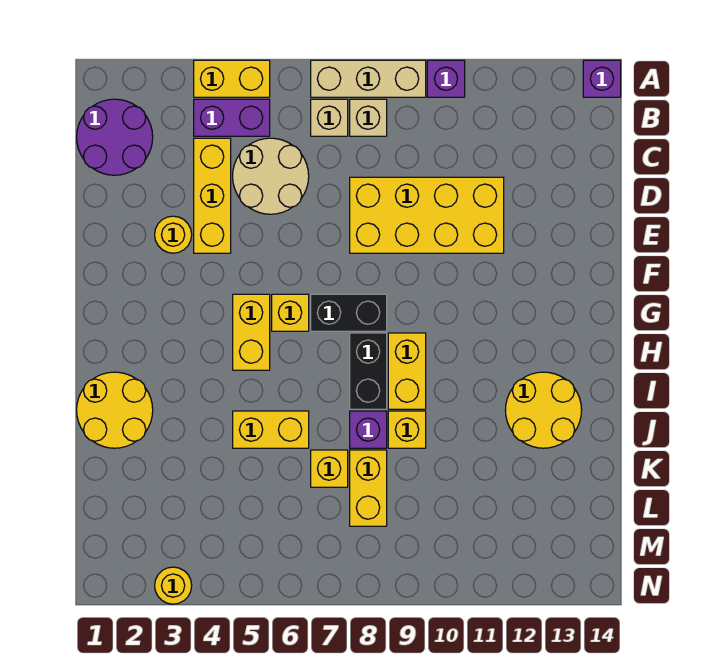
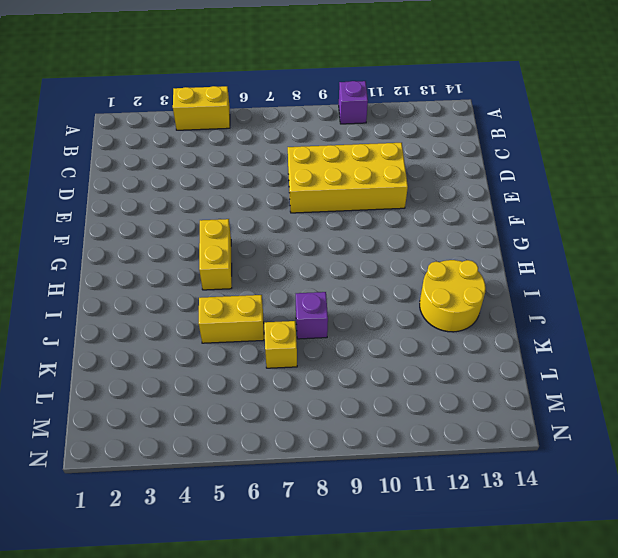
none -> tan brick A7:A9 level 1
none -> purple brick A14 level 1
none -> purple round brick B1:C2 level 1

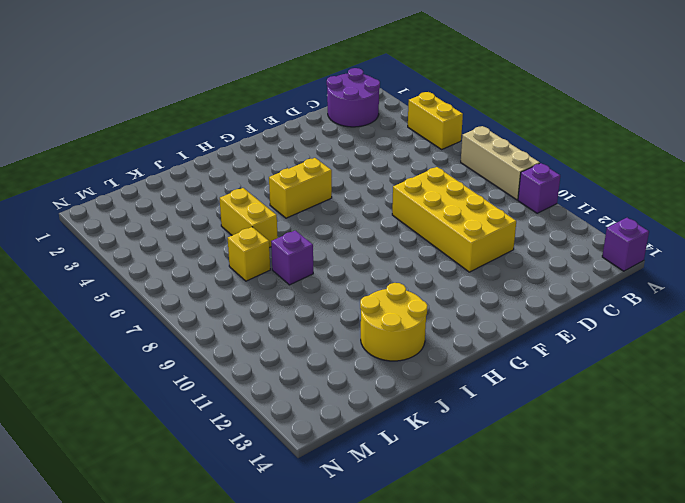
none -> purple brick B4:B5 level 1
none -> tan brick B7 level 1
none -> tan brick B8 level 1

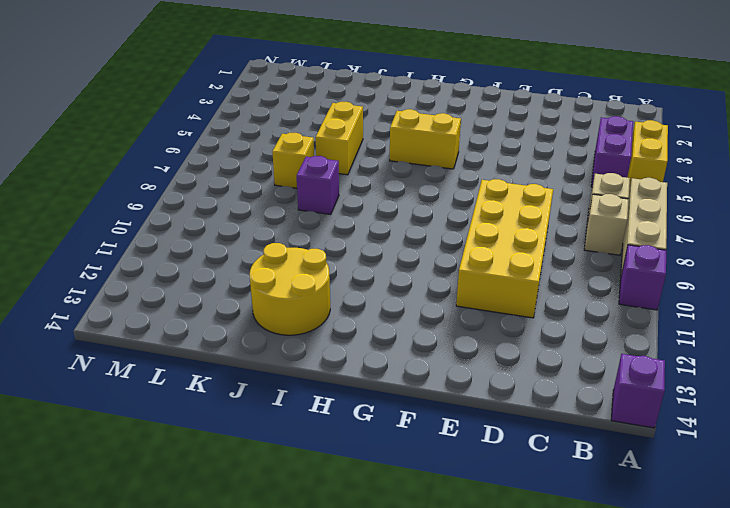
none -> purple round brick B1:C2 level 1
none -> yellow brick C4:E4 level 1
none -> tan round brick C5:D6 level 1

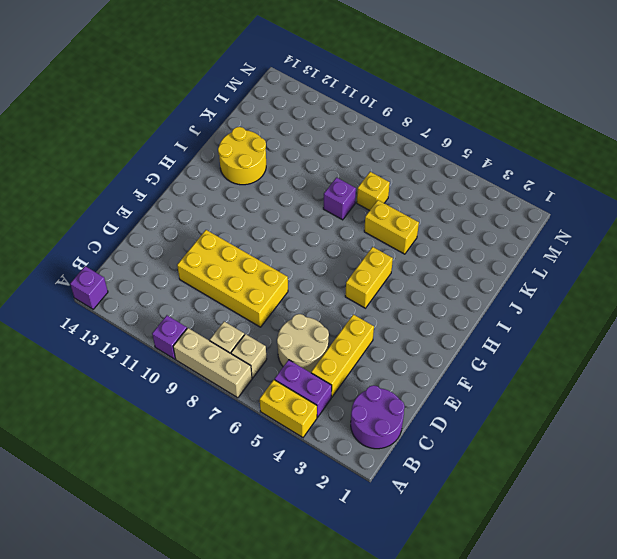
none -> yellow round brick E3 level 1
none -> yellow brick G6 level 1
none -> black brick G7:G8 level 1

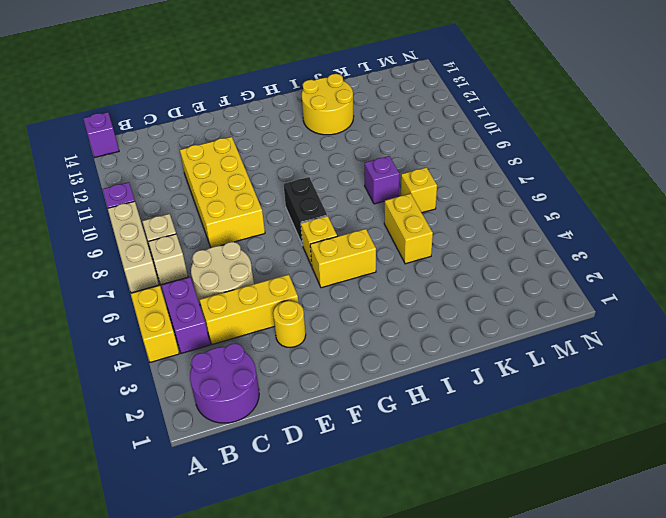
none -> black brick H8:I8 level 1
none -> yellow brick H9:I9 level 1
none -> yellow round brick I1:J2 level 1

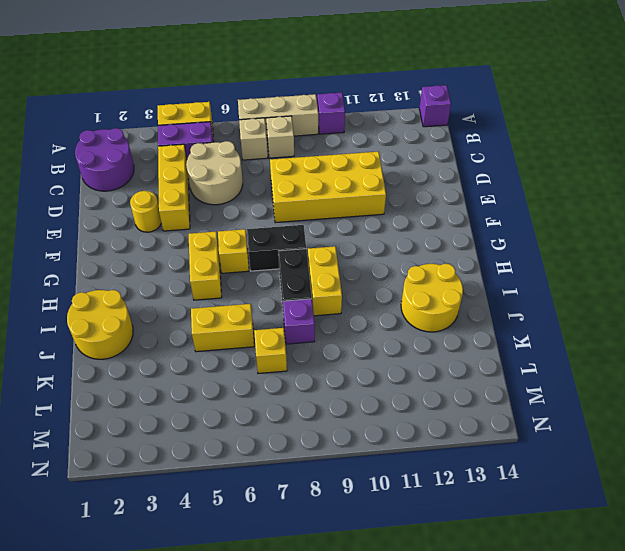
none -> yellow brick J9 level 1
none -> yellow brick K8:L8 level 1
none -> yellow round brick N3 level 1

